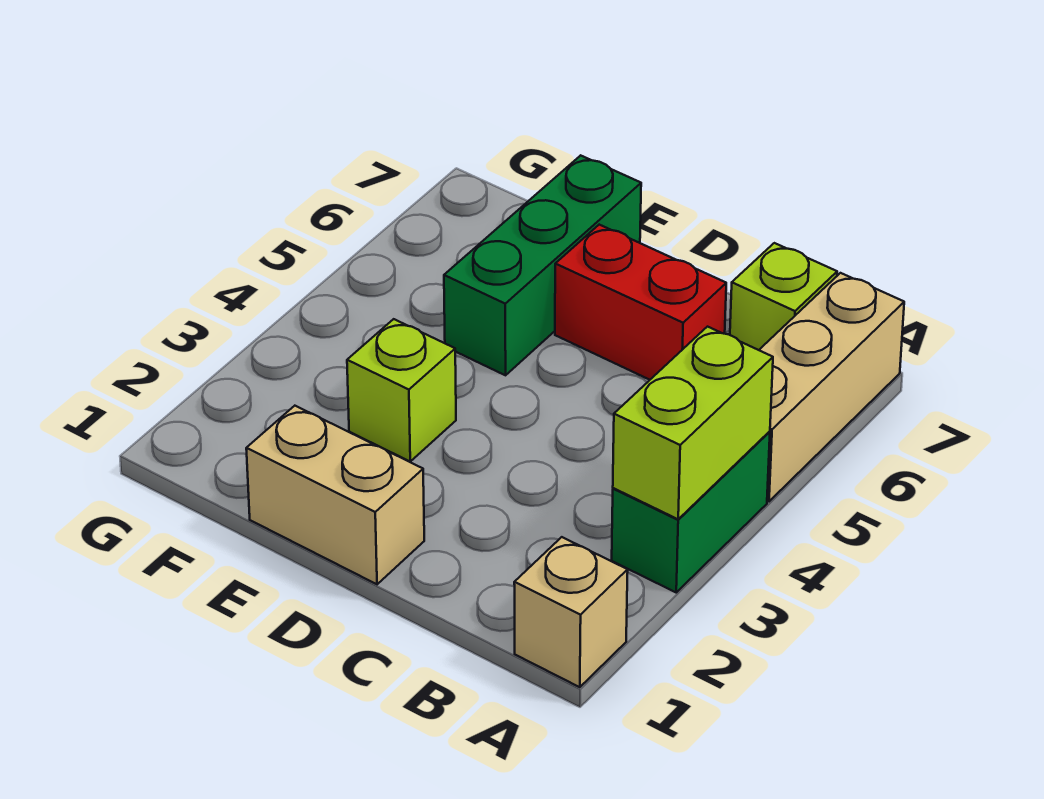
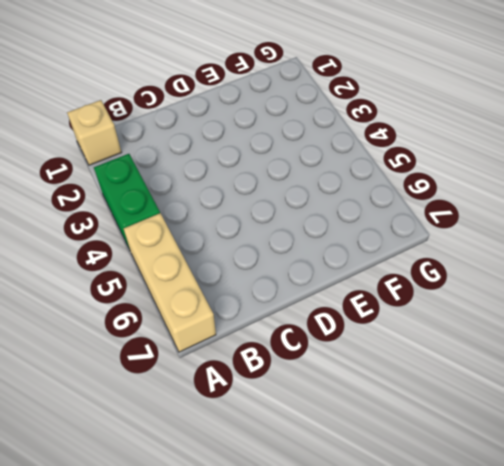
none -> lime brick B7 level 1
none -> red brick C6:D6 level 1

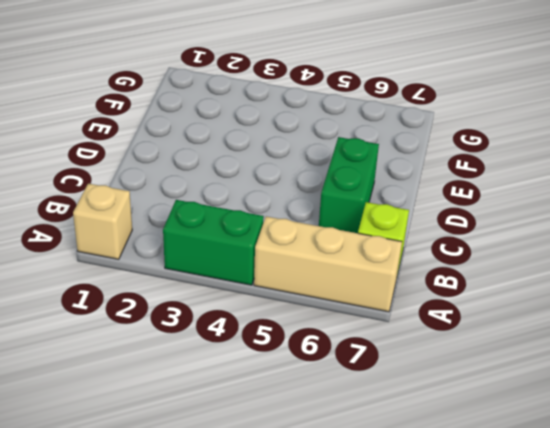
green brick C6:D6 level 1 -> red brick C6:D6 level 1
none -> tan brick D1:E1 level 1
none -> lime brick E3 level 1

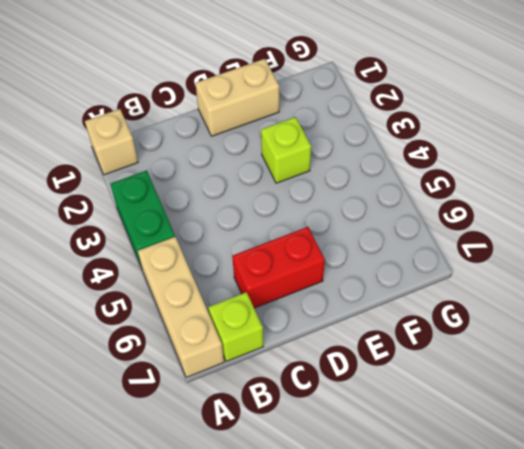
none -> green brick E5:E7 level 1
none -> lime brick A3:A4 level 2

